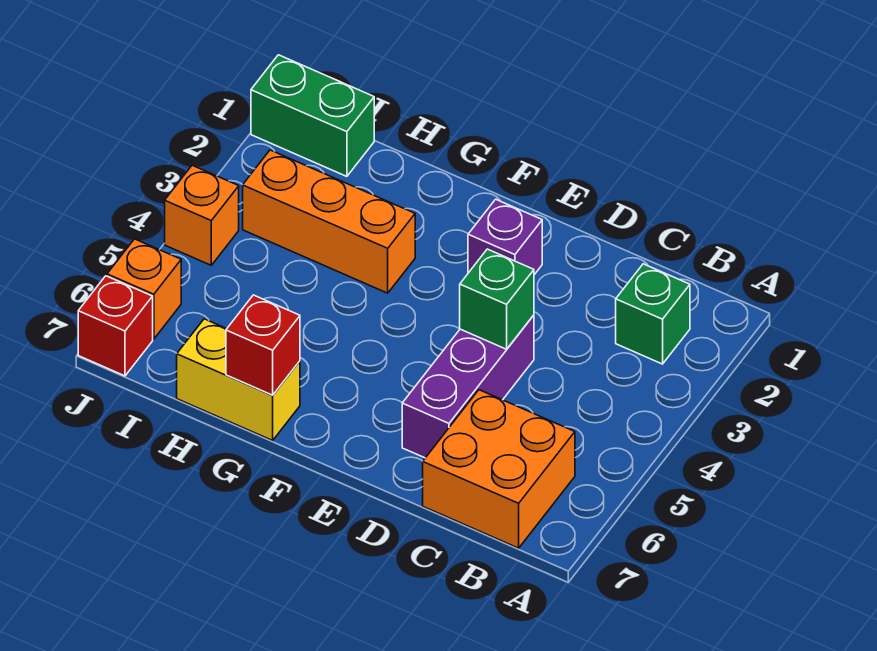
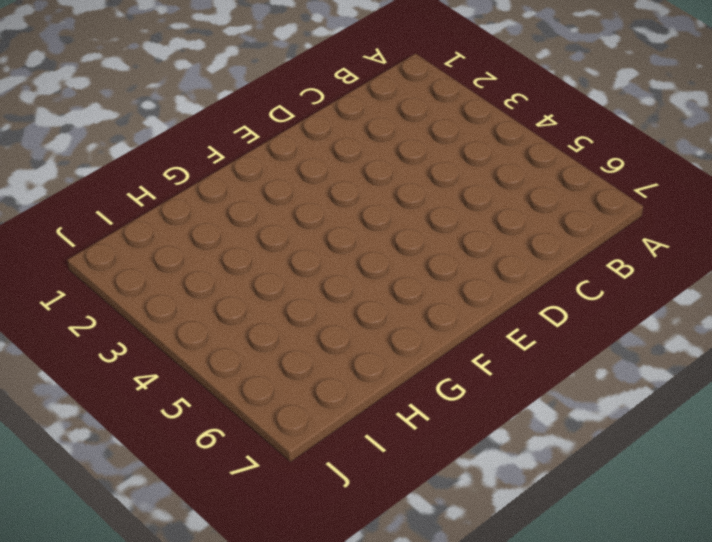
none -> green brick B2 level 1
none -> orange brick B6:C7 level 1
none -> purple brick D4:D6 level 1

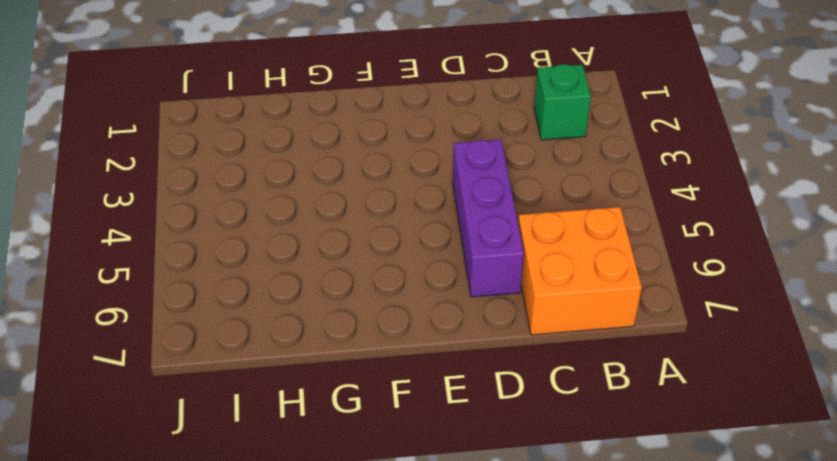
none -> purple brick E2 level 1
none -> orange brick G3:I3 level 1
none -> yellow brick G7:H7 level 1

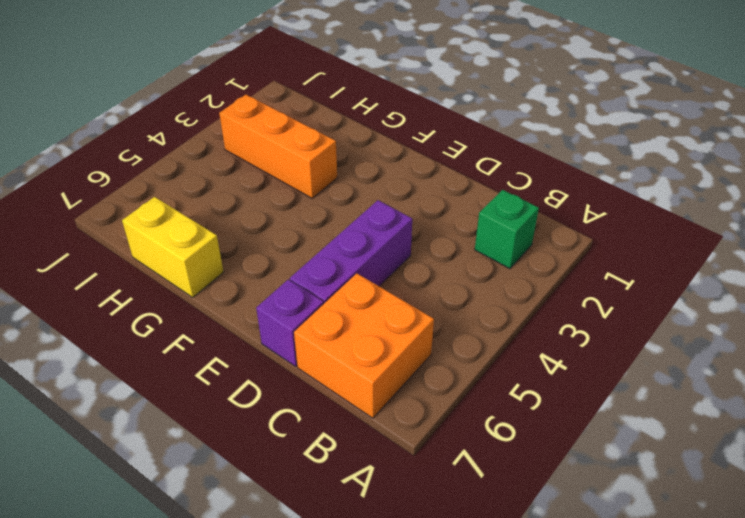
purple brick D7 level 1 -> purple brick E2 level 1
none -> green brick I1:J1 level 1
none -> orange brick J4 level 1
none -> orange brick J6 level 1

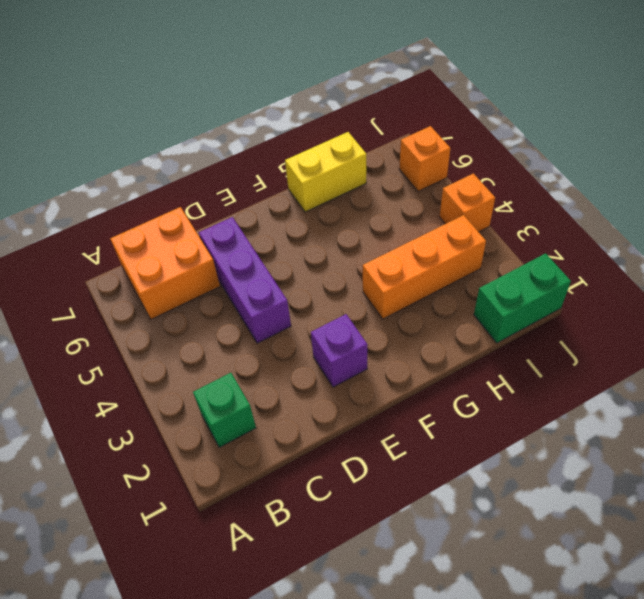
none -> red brick J7 level 1
none -> green brick D4 level 2
none -> red brick G7 level 2

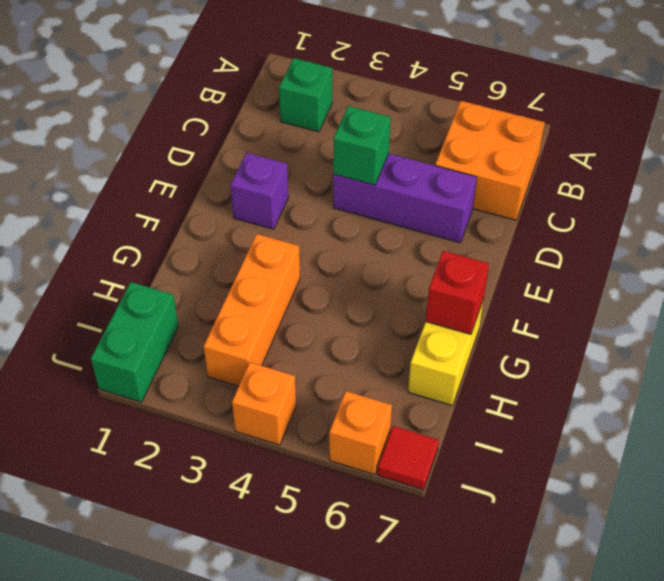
red tile J7 level 1 -> red brick J7 level 1

